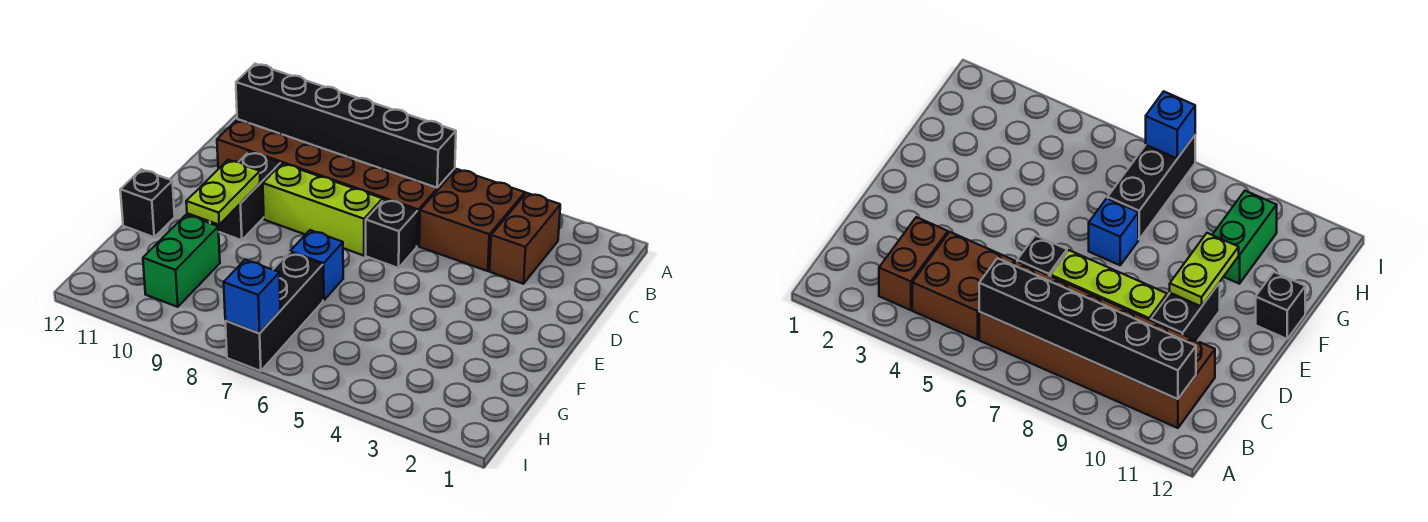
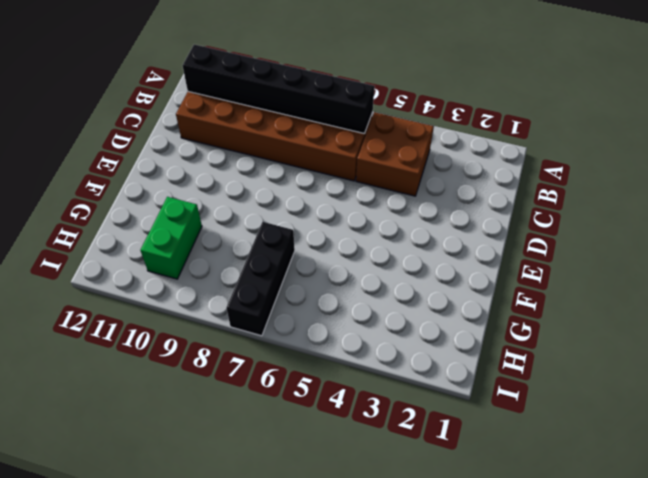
none -> brown brick B3:C3 level 1
none -> black brick D6 level 1
none -> lime brick D7:D9 level 1

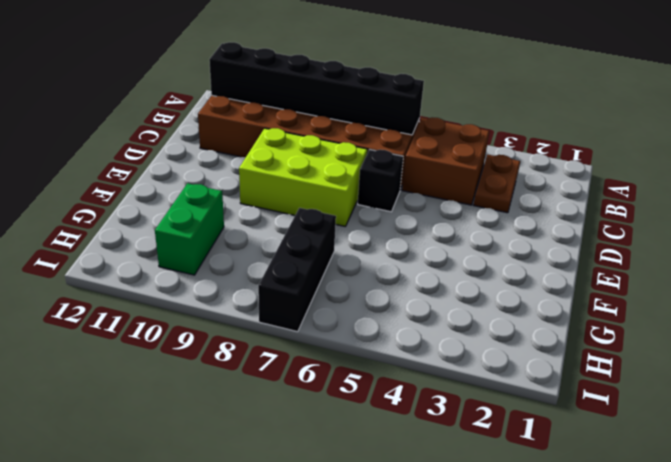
brown plate B3:C3 level 1 -> brown brick B3:C3 level 1
lime brick D7:E9 level 1 -> lime brick D7:D9 level 1
none -> black brick D10:E10 level 1
none -> blue brick F7 level 1
none -> black brick F12 level 1

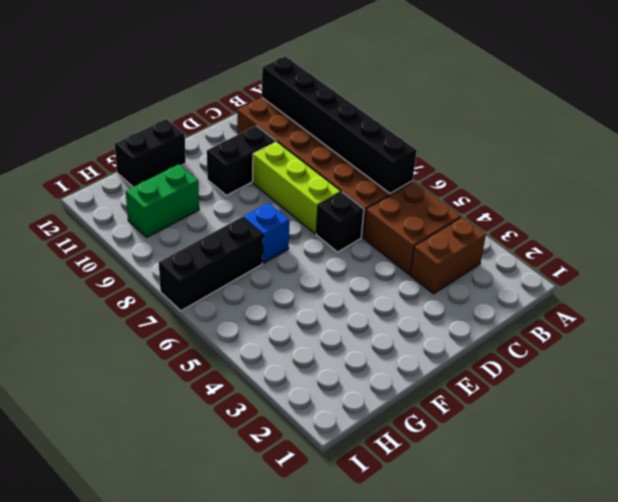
black brick F12:G12 level 1 -> black brick F12 level 1
none -> lime plate E10:F10 level 2
none -> blue brick I7 level 2

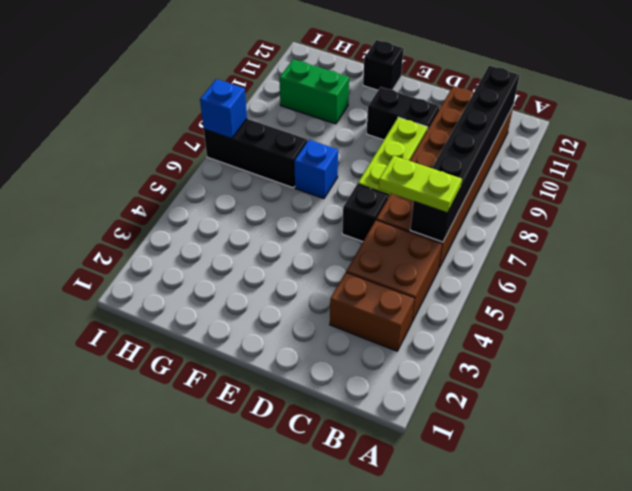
lime plate B6:C6 level 3 -> lime plate E10:F10 level 2

